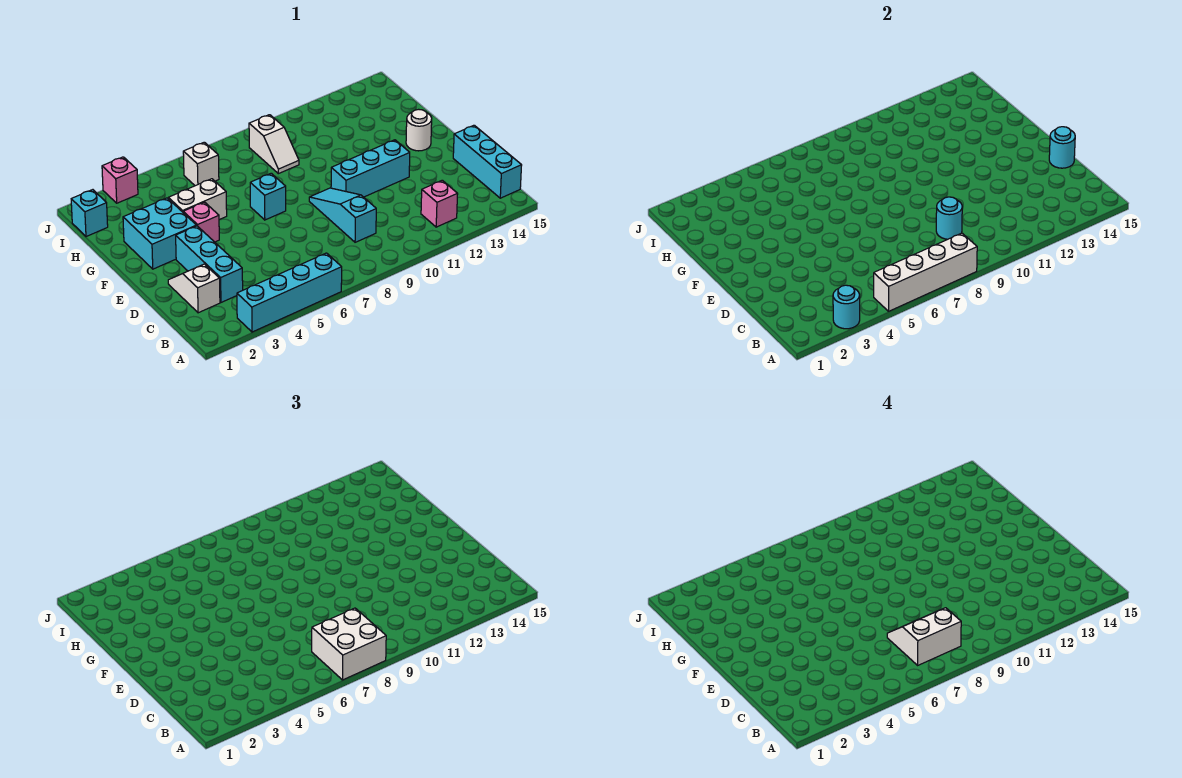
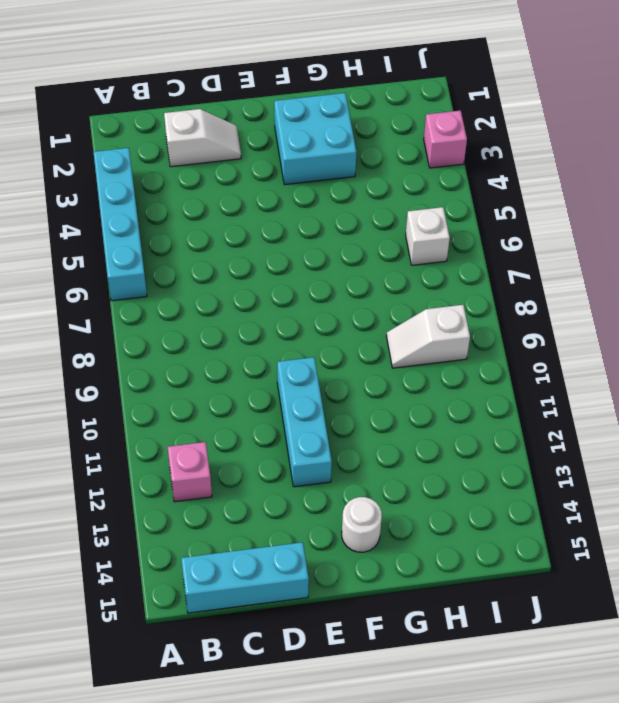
none -> cyan brick C3:E3 level 1
none -> cyan slope C9:E9 level 1 top C
none -> pink brick F4 level 1

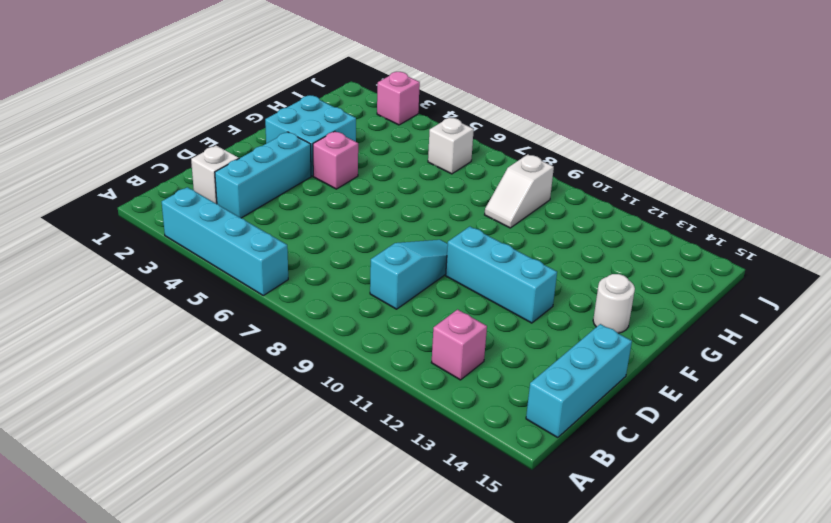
none -> cyan brick F7 level 1
none -> white brick G4:G5 level 1
none -> cyan brick I1 level 1

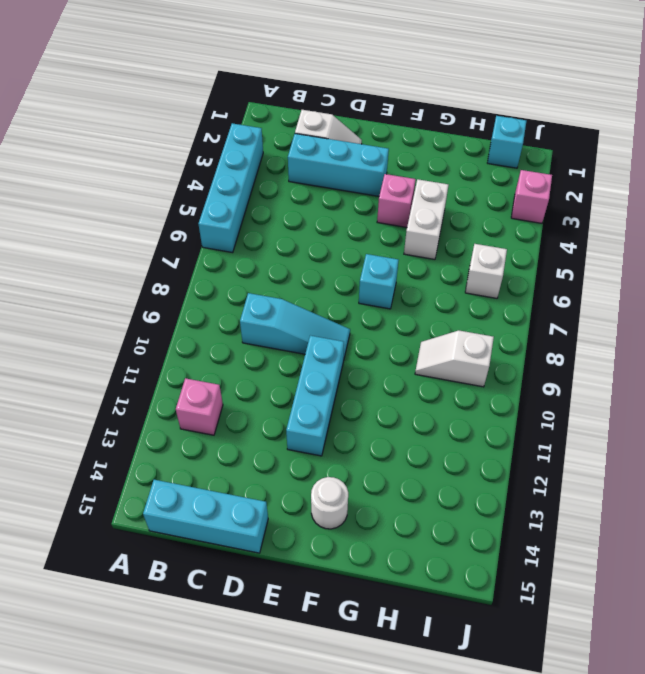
none -> cyan brick F2:G3 level 1
none -> cyan round brick A3 level 2
none -> white brick A5:A8 level 2

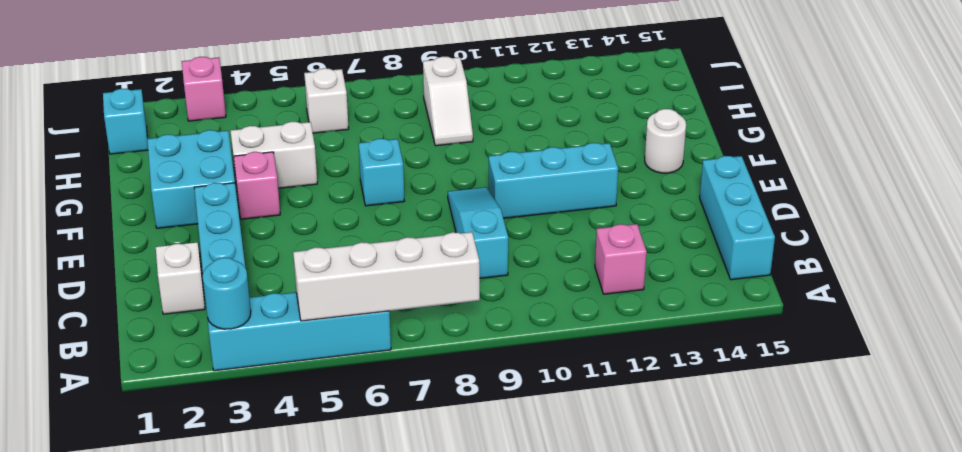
none -> cyan round brick C9 level 2
none -> cyan round brick D15 level 2
none -> white brick A7:B8 level 3

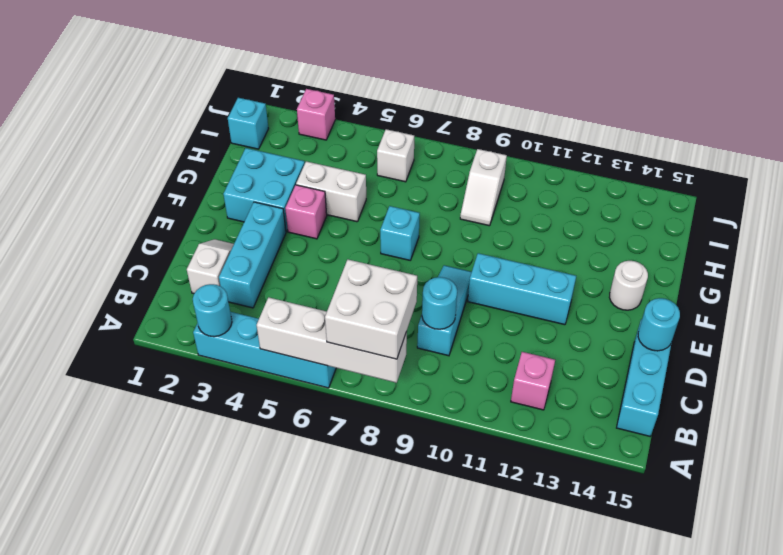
none -> white slope B7:C8 level 4 top B

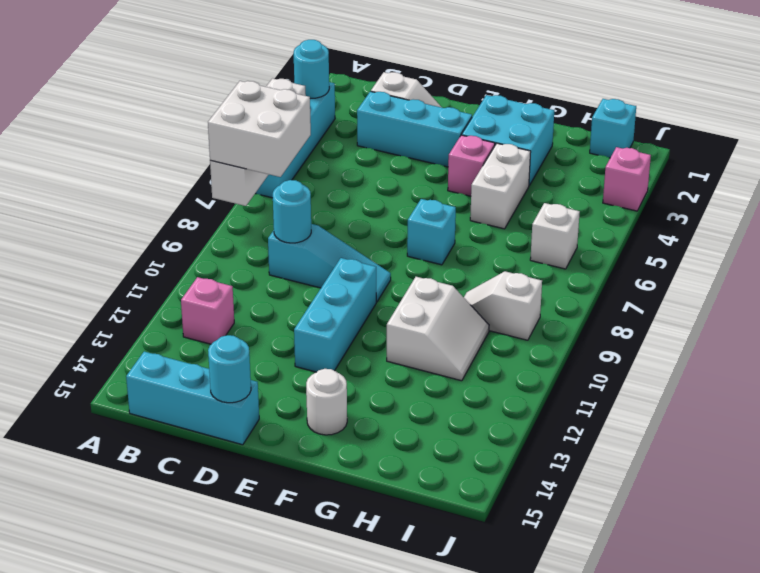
white slope G10:H11 level 1 top G -> white slope B7:C8 level 4 top B

